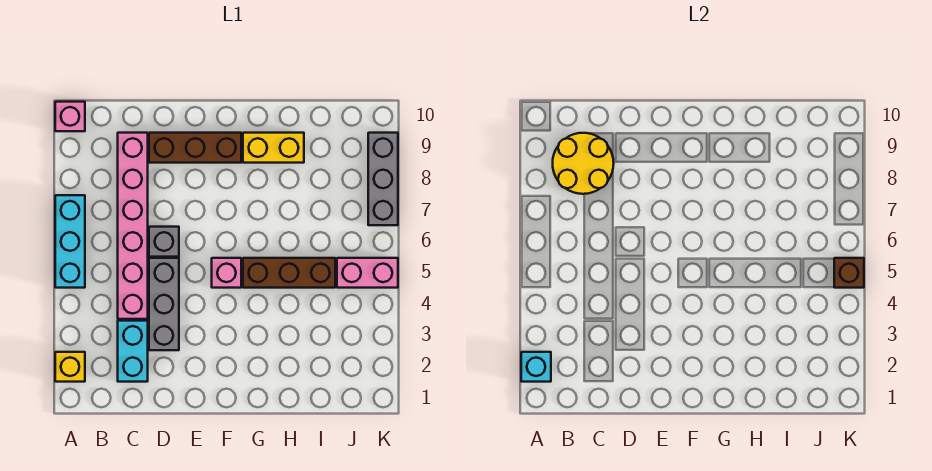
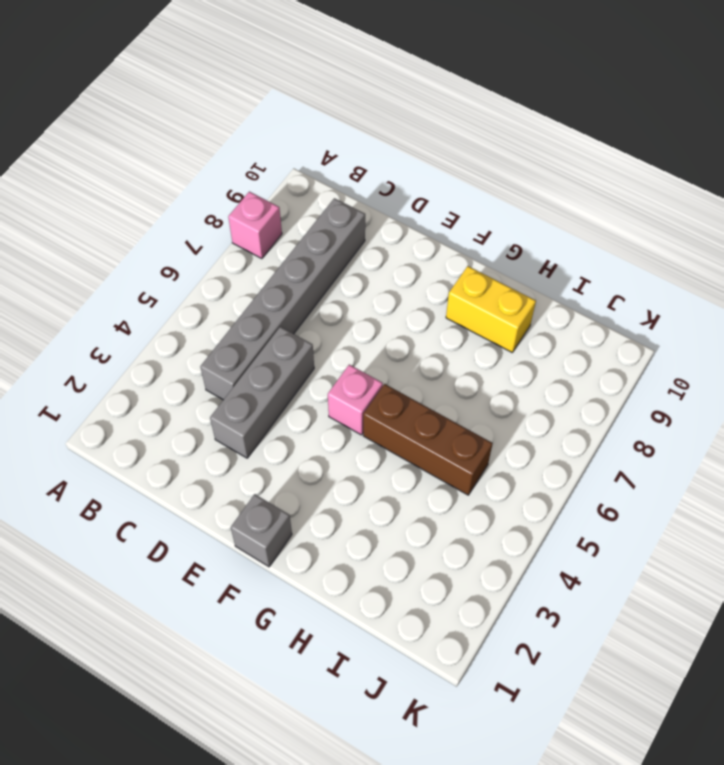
pink brick A8 level 1 -> pink brick A10 level 1
grey brick C4:C9 level 1 -> pink brick C4:C9 level 1
grey brick F1 level 1 -> grey brick D6 level 1
none -> yellow brick A2 level 1
none -> cyan brick A5:A7 level 1
none -> cyan brick C2:C3 level 1

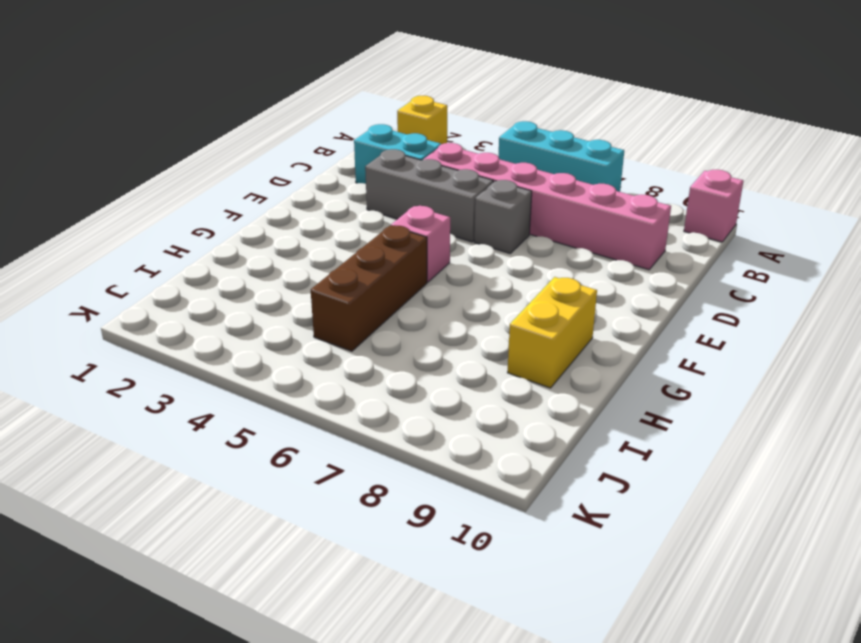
none -> brown brick D9:F9 level 1
none -> pink brick J5:K5 level 1
none -> grey brick K7:K9 level 1

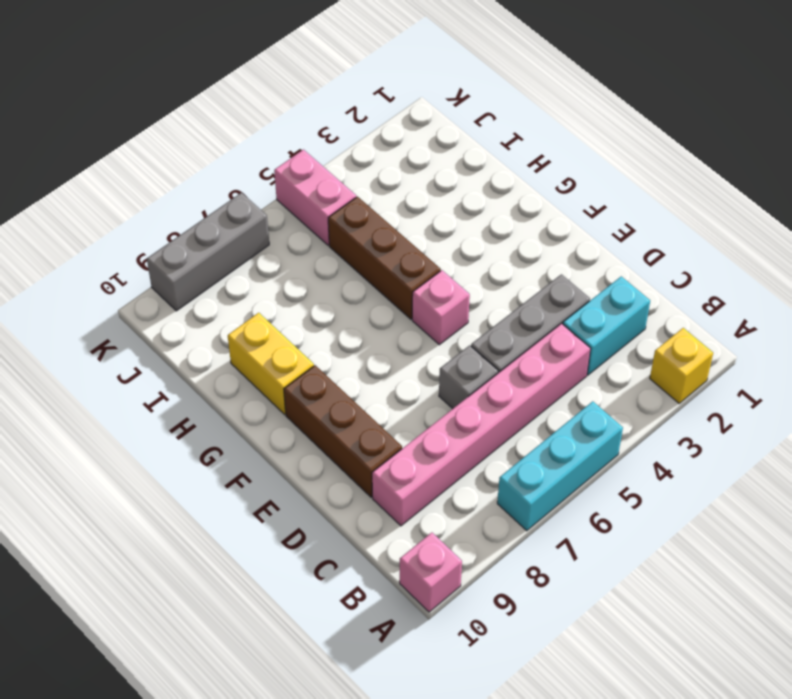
none -> cyan brick A2 level 2
none -> yellow round brick B8:C9 level 2
none -> brown brick K5 level 2

